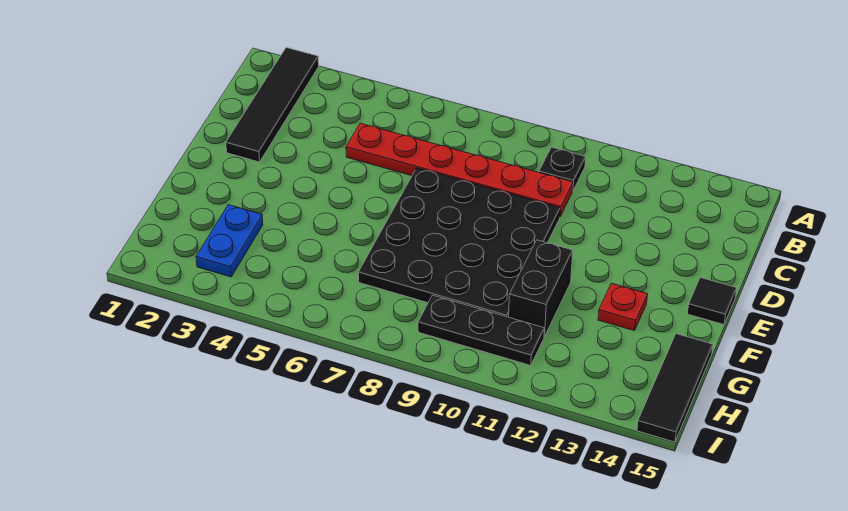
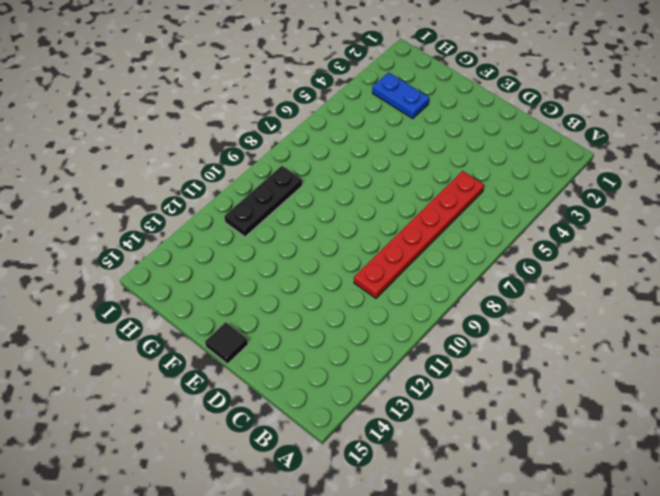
none -> black tile A2:D2 level 1
none -> black plate B10 level 1

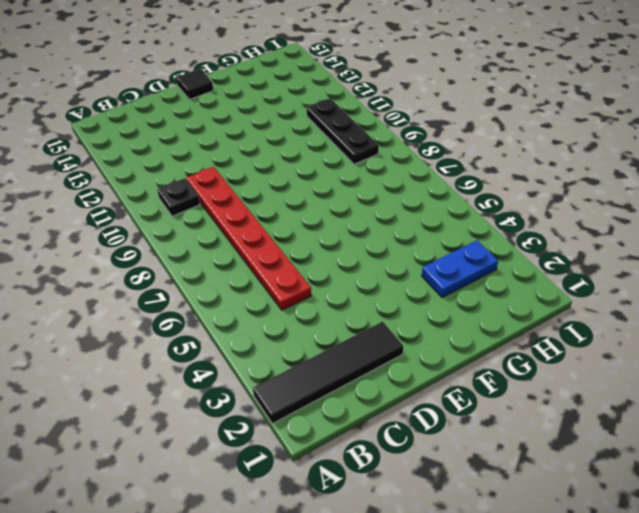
none -> black plate D7:G10 level 1
none -> black brick F11:G11 level 1

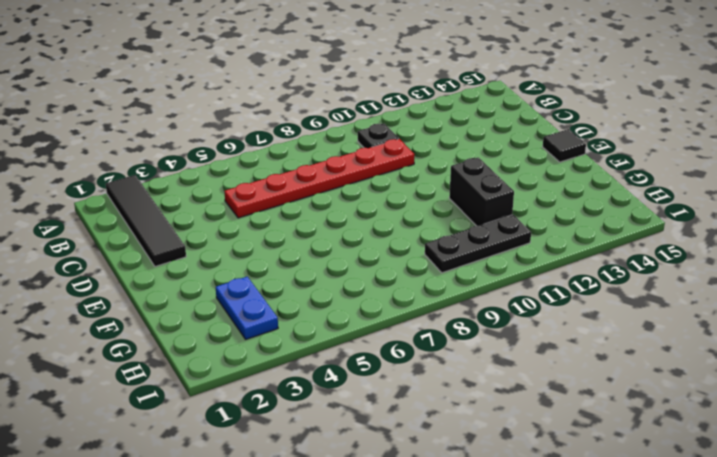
none -> black plate D7:G10 level 1
none -> red plate F13 level 1

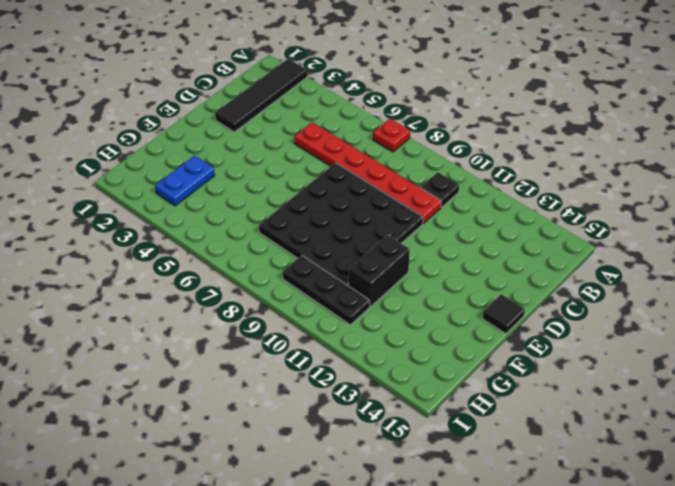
red plate A7 level 1 -> red plate F13 level 1
none -> black tile G15:I15 level 1

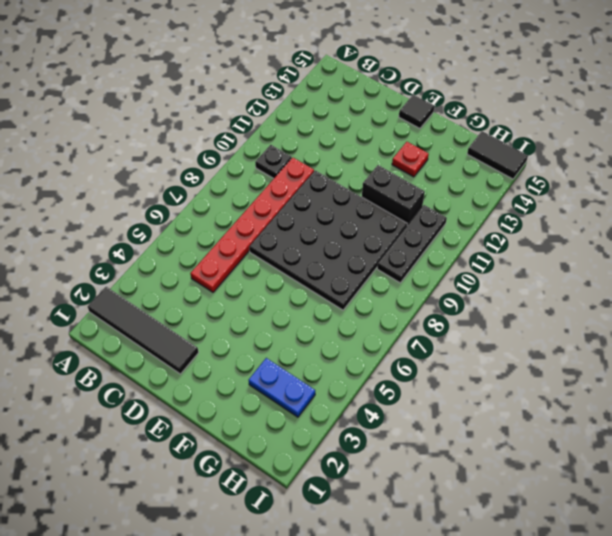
black tile H15:I15 level 1 -> black tile G15:I15 level 1

